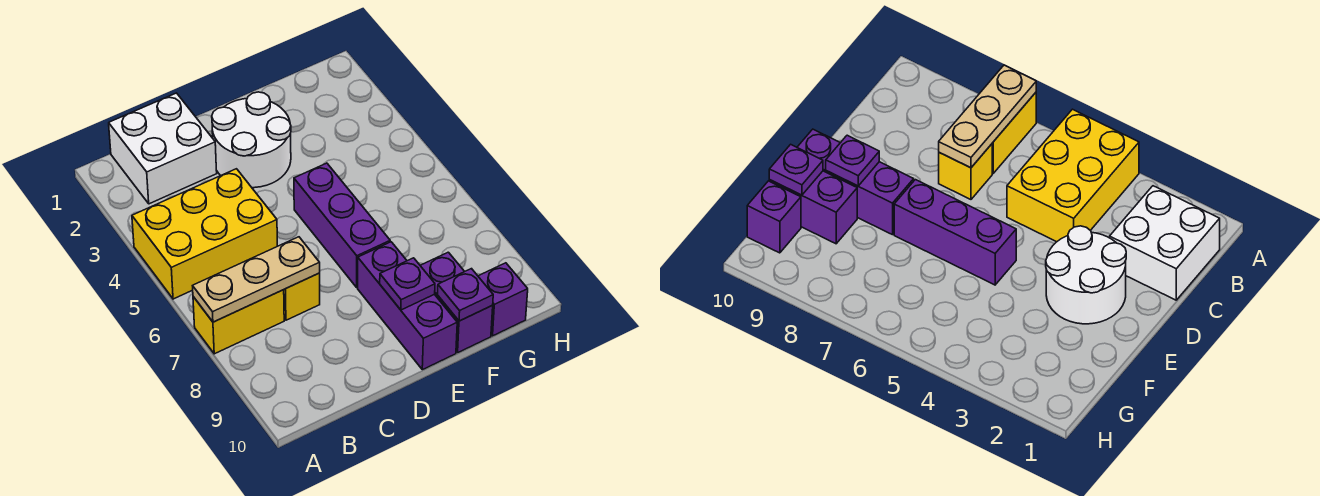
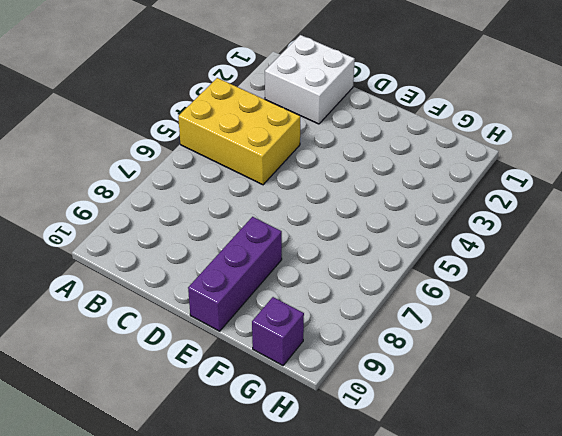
none -> yellow brick A7:B7 level 1
none -> yellow brick C7 level 1
none -> white round brick D2:E3 level 1

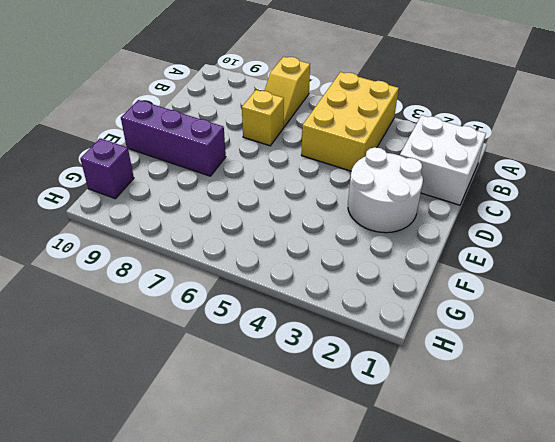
yellow slope A7:B7 level 1 top A -> yellow brick A7:B7 level 1
none -> purple brick E5:E7 level 1
none -> purple brick F9:F10 level 1
none -> tan plate A7:C7 level 2

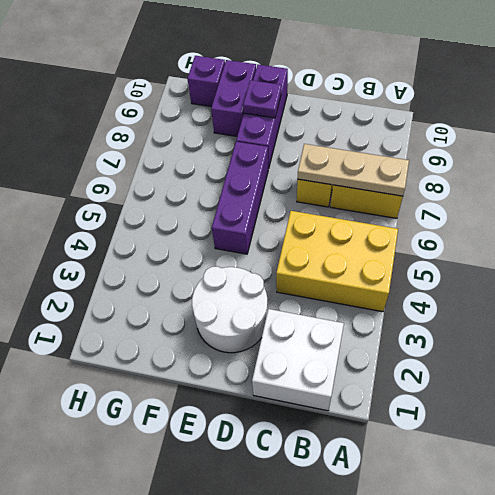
none -> purple plate F10 level 2

